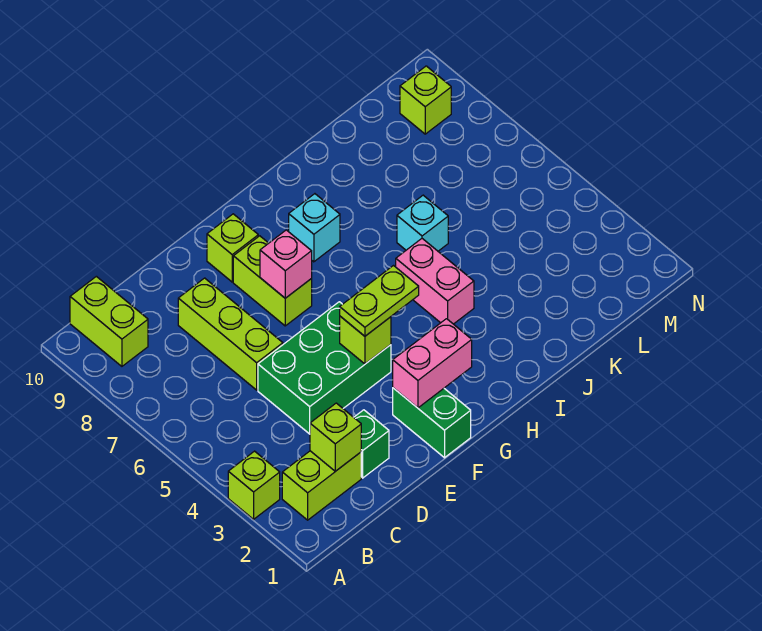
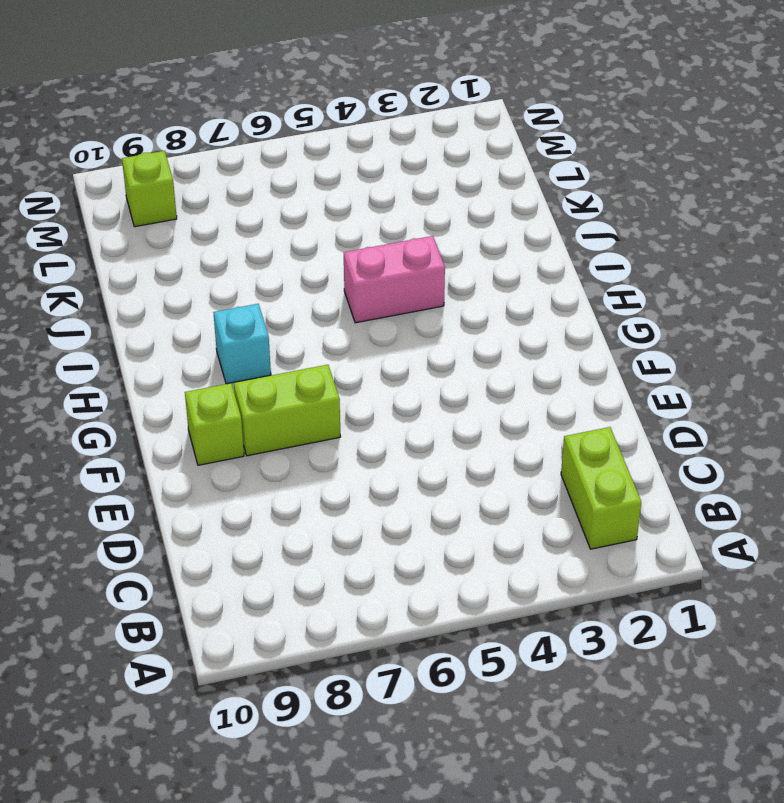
none -> lime brick A3 level 1
none -> lime brick B9:B10 level 1
none -> green brick D2 level 1

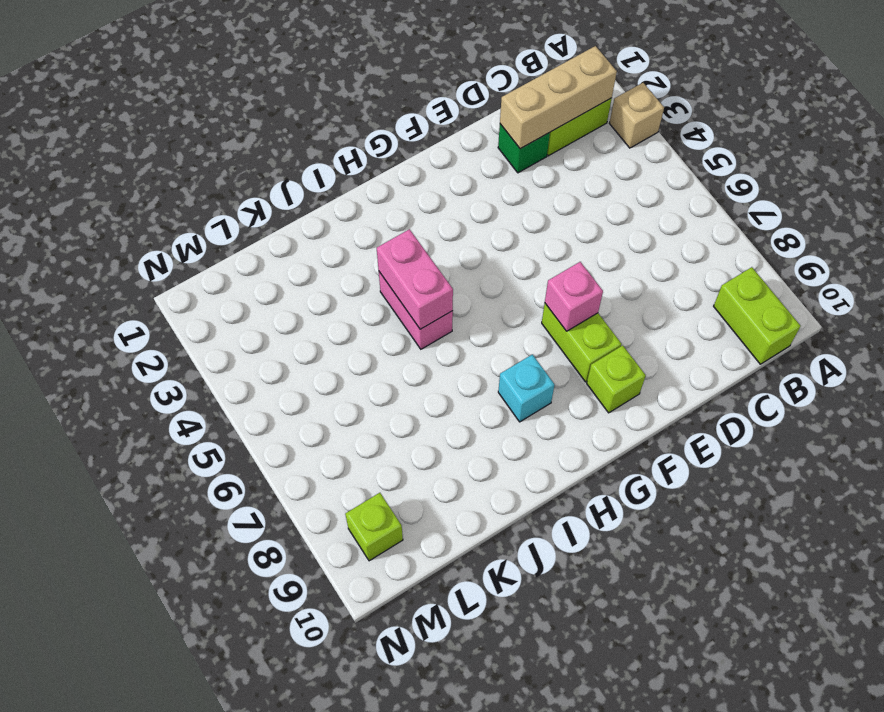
tan brick A3 level 1 -> lime brick A3 level 1
tan brick B2:D2 level 2 -> lime brick C2 level 2
pink brick I4:I5 level 2 -> pink brick F2:G2 level 2
none -> green brick D4:F5 level 1
none -> lime brick D6:D8 level 1
none -> green brick F1:F2 level 1

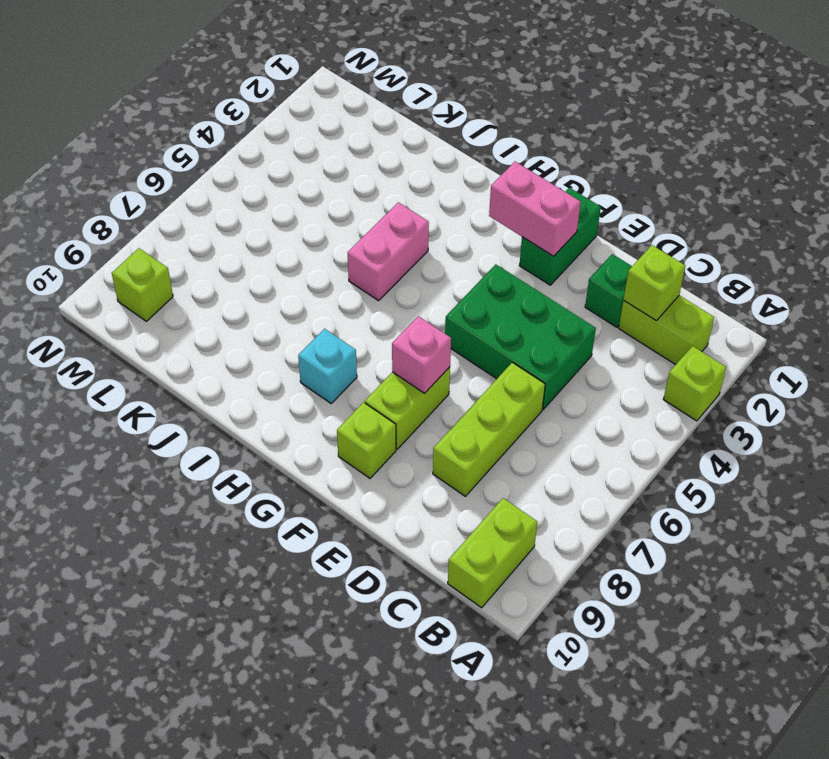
none -> cyan brick J6 level 1
none -> lime brick F4 level 2
none -> lime plate F4:G4 level 3

